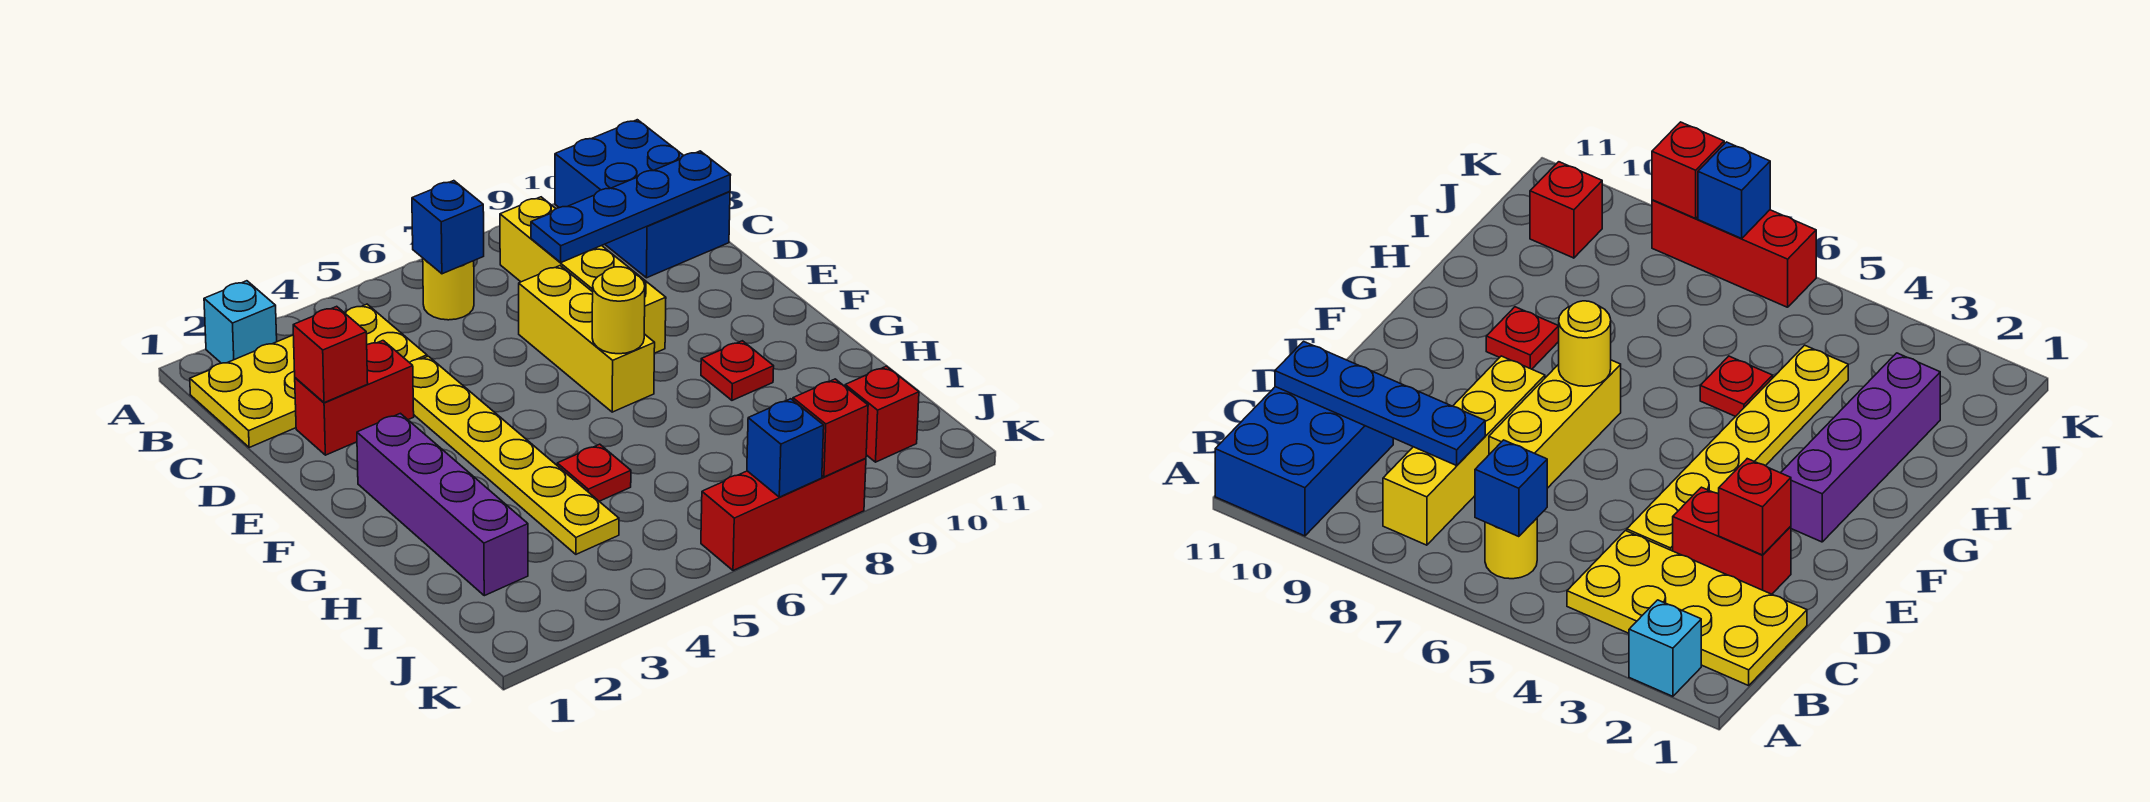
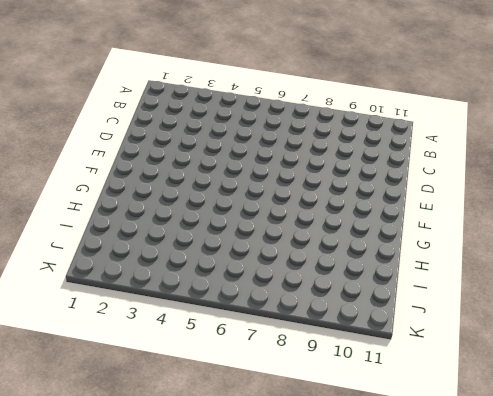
none -> cyan brick A2 level 1
none -> blue brick A10:C11 level 1
none -> yellow plate B1:C4 level 1

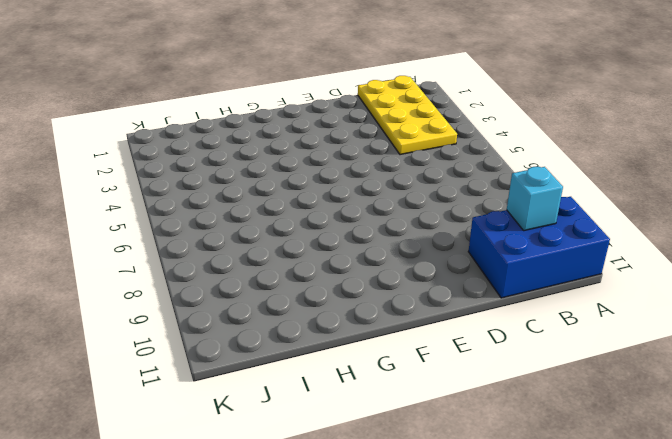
cyan brick B10 level 2 -> cyan brick A2 level 1
none -> yellow round brick B6 level 1
none -> yellow brick B8:E8 level 1
none -> red brick D2:D3 level 1

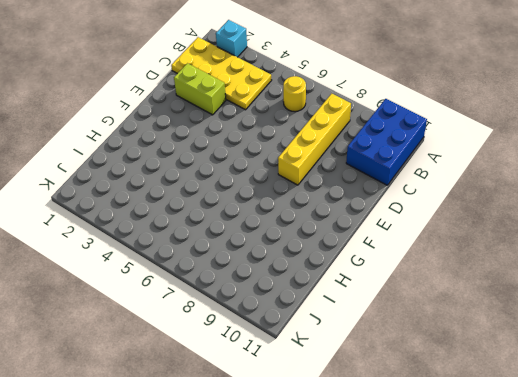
lime brick D2:D3 level 1 -> red brick D2:D3 level 1
none -> yellow plate D4:I4 level 1
none -> yellow brick D7:F7 level 1
none -> purple brick F2:I2 level 1

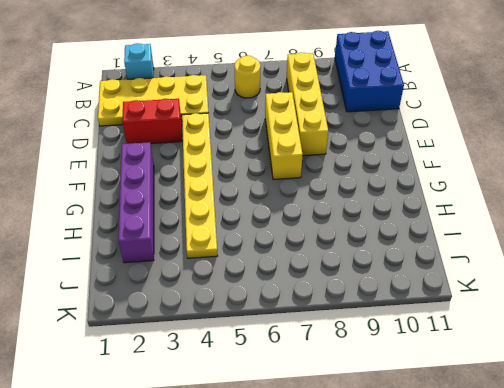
none -> red plate G9 level 1
none -> red plate H5 level 1
none -> red brick J10 level 1

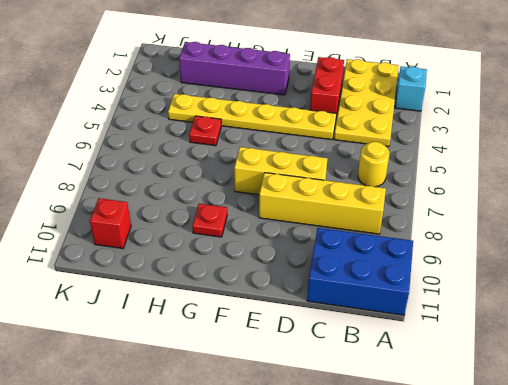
none -> red brick K6:K8 level 1
none -> blue brick B6 level 2
none -> blue plate C8:C11 level 2

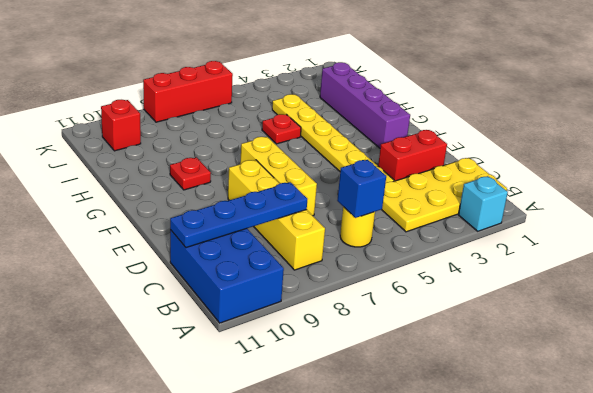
none -> red brick D2 level 2
none -> yellow round brick F7 level 2
none -> blue brick K7 level 2

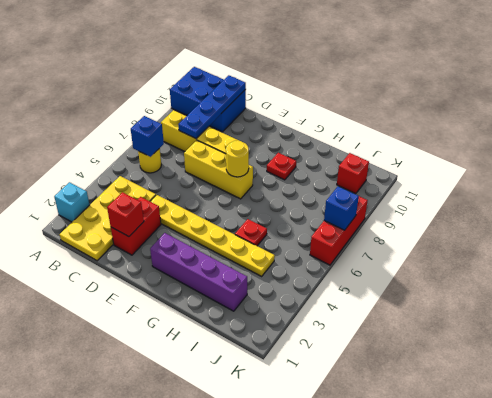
none -> red brick K8 level 2

